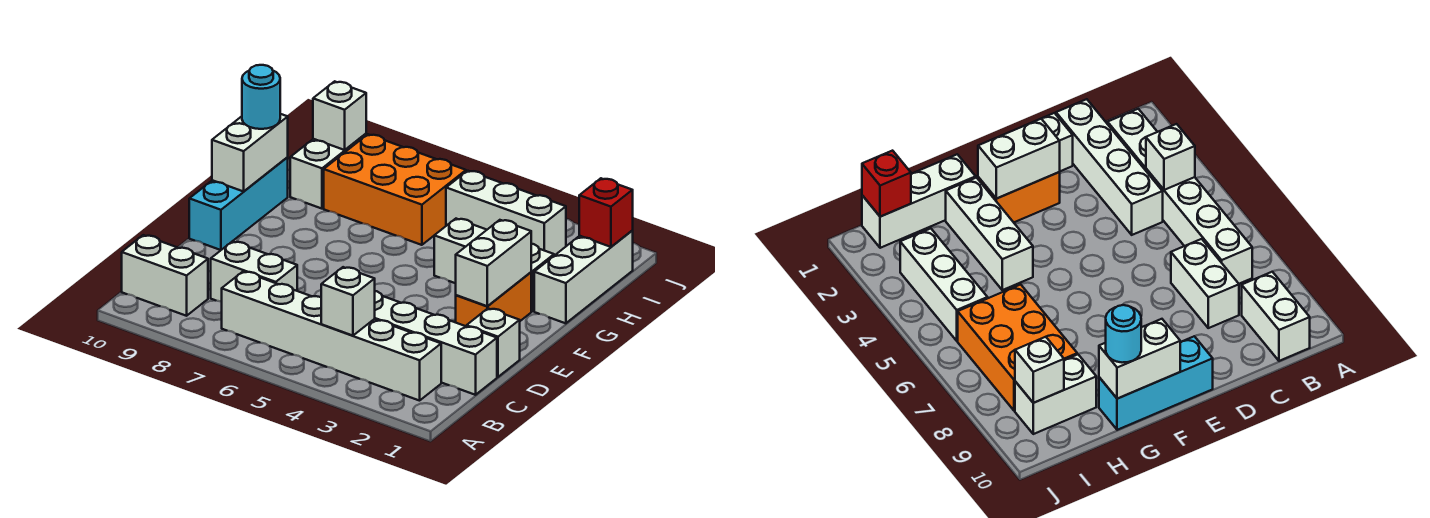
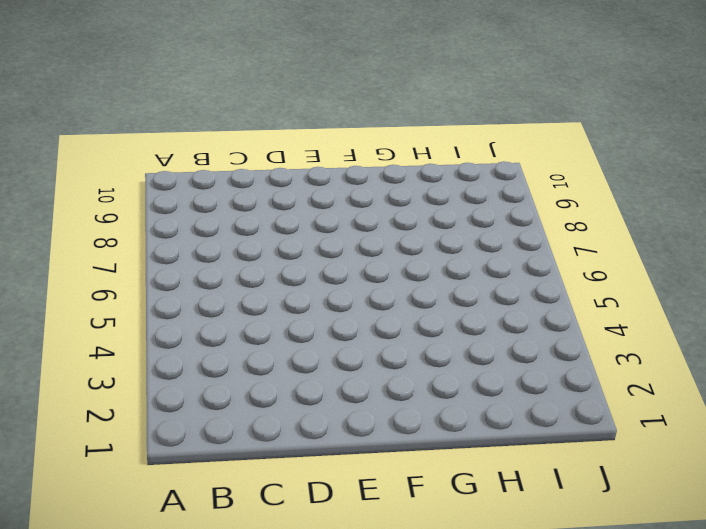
none -> white brick B2:B7 level 1
none -> white brick B9:B10 level 1
none -> white brick C1:C4 level 1

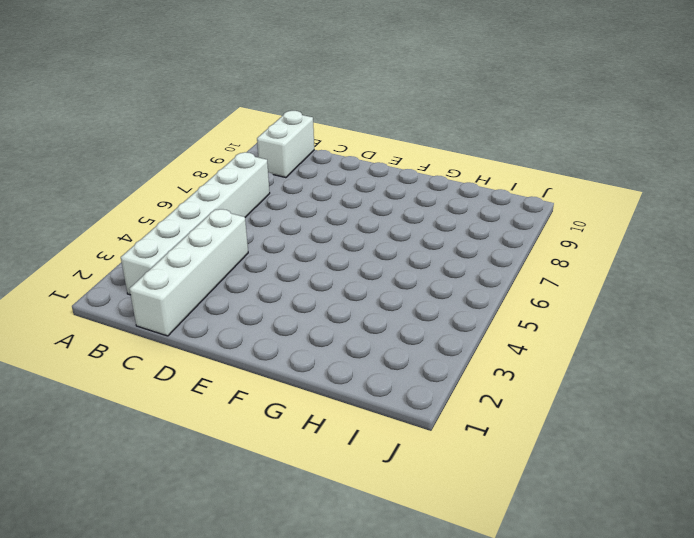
none -> white brick C7:C8 level 1
none -> white brick D1 level 1
none -> orange brick E2:F2 level 1

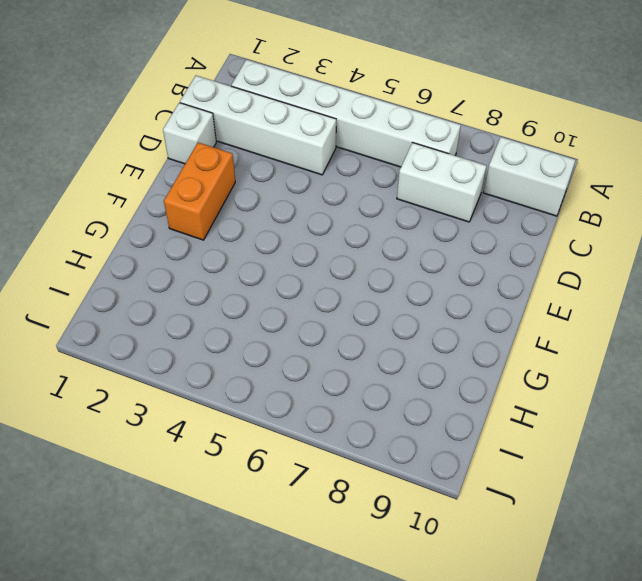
none -> cyan brick E10:G10 level 1
none -> white brick G1:I1 level 1
none -> white brick G2:G4 level 1

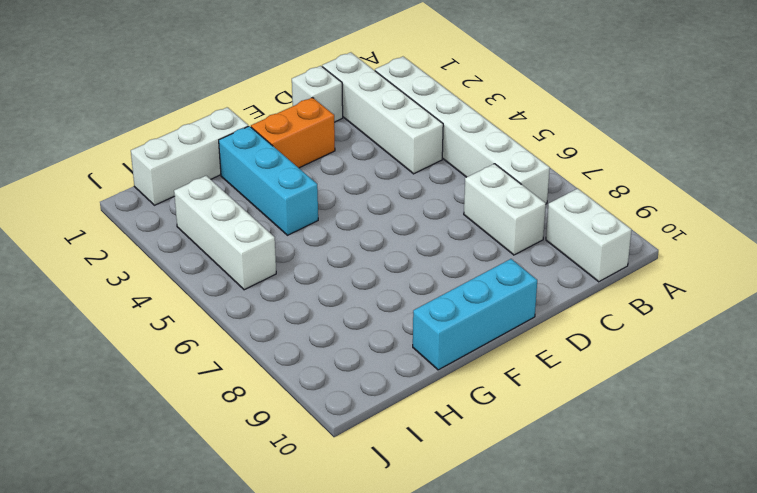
cyan brick G2:G4 level 1 -> white brick G2:G4 level 1
none -> orange brick H6:I8 level 1
none -> white brick H9:I9 level 1
none -> white brick B4 level 2

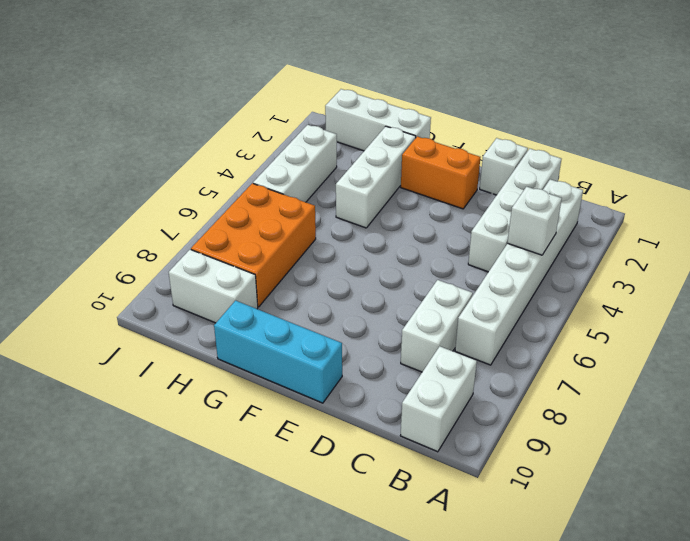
none -> white brick E2:F2 level 2
none -> white brick F10:G10 level 2
none -> red brick I1 level 2

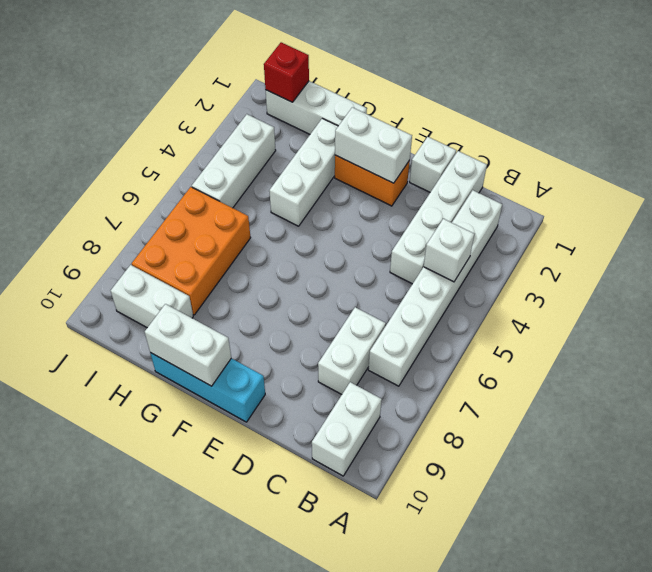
none -> white brick I9 level 2
none -> cyan round brick G10 level 3

